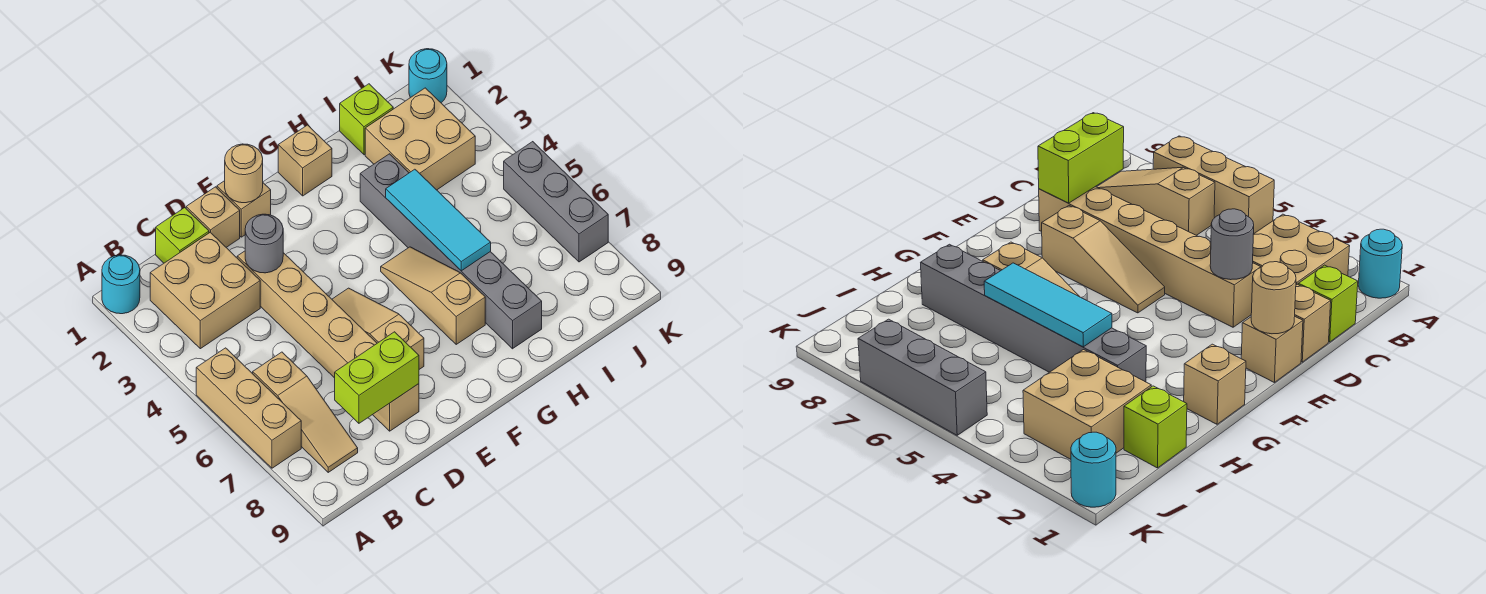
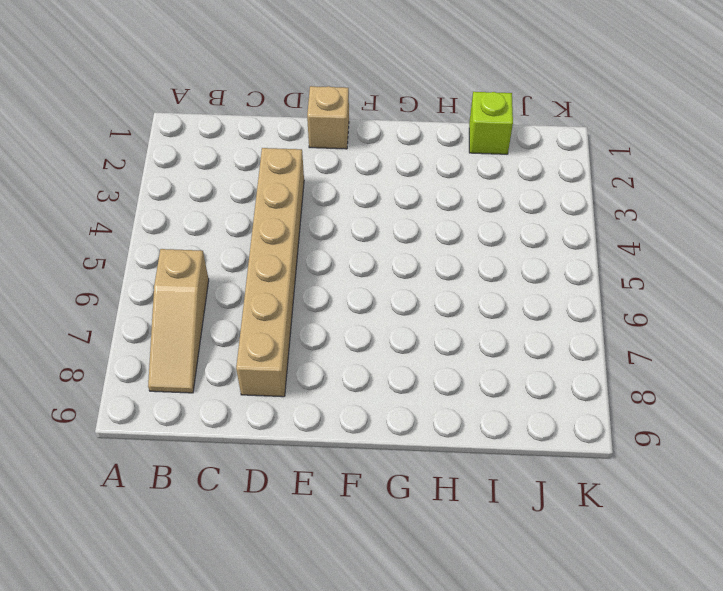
none -> cyan round brick A1 level 1
none -> tan brick A5:A7 level 1
none -> tan brick B2:C3 level 1

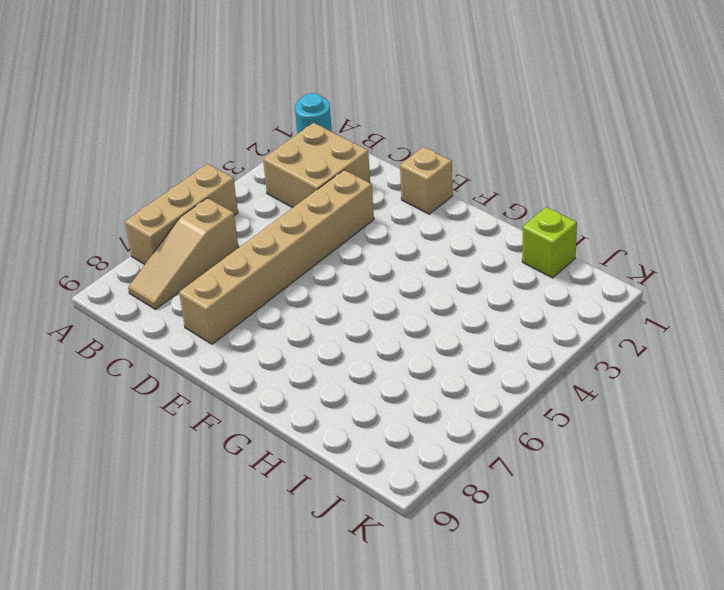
none -> lime brick C1 level 1
none -> tan brick D1 level 1
none -> tan slope E5:E7 level 1 top 7

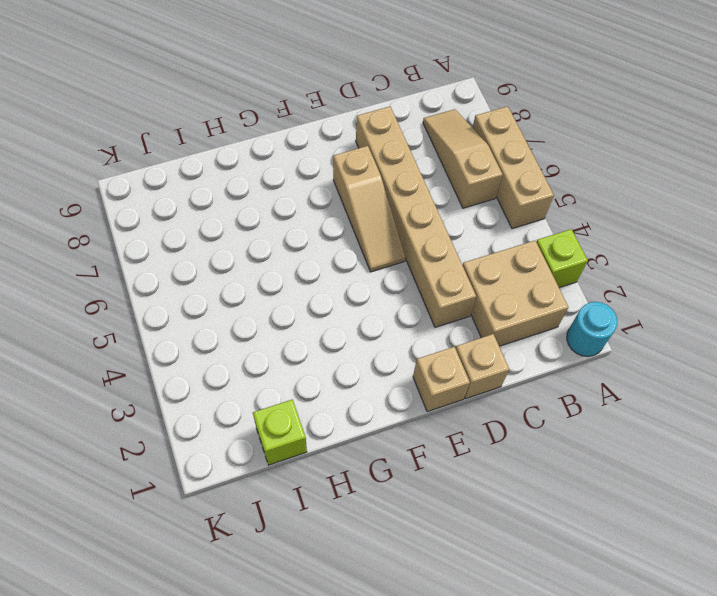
lime brick A3 level 1 -> lime brick C1 level 1
none -> tan brick G1 level 1
none -> tan slope G5:G7 level 1 top 7
none -> grey brick H3:H8 level 1

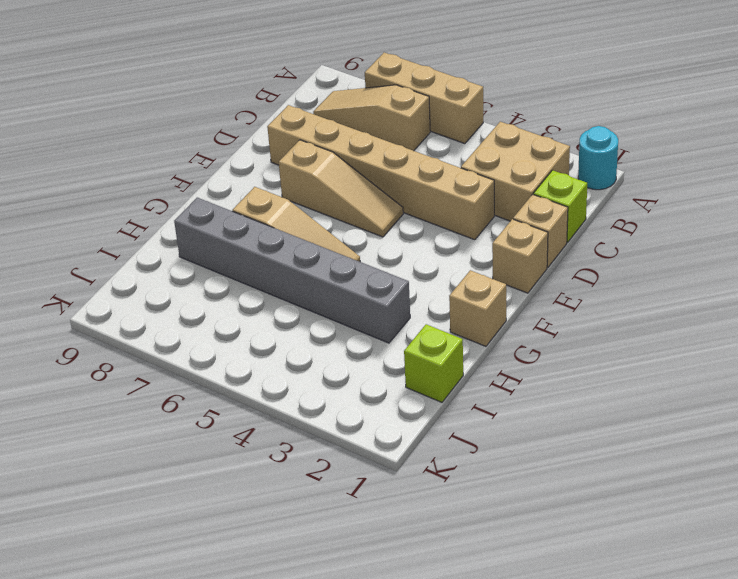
none -> tan brick I2:J3 level 1
none -> cyan round brick K1 level 1
none -> grey brick K5:K7 level 1

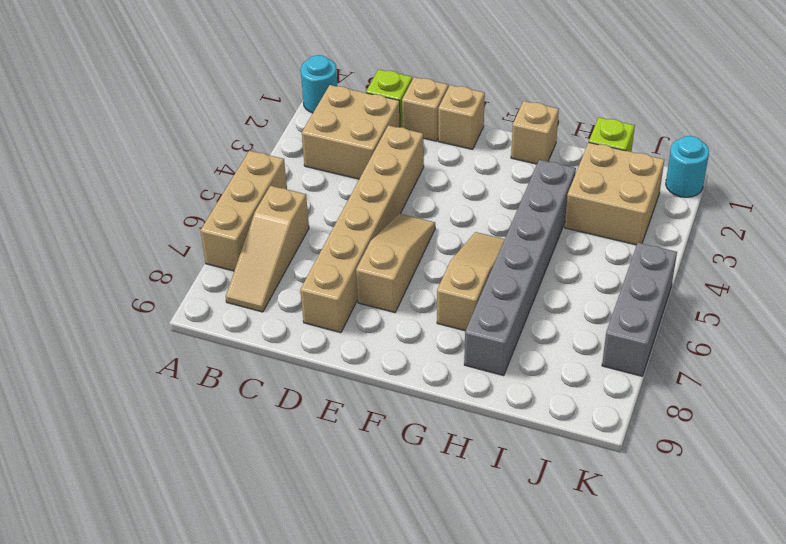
none -> lime brick C8:D8 level 2
none -> grey round brick D3 level 2
none -> tan round brick E1 level 2

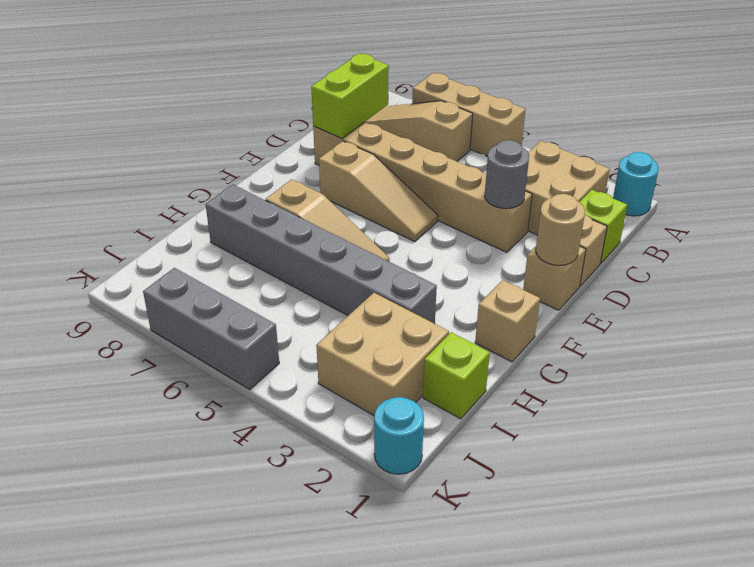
none -> cyan tile H4:H6 level 2

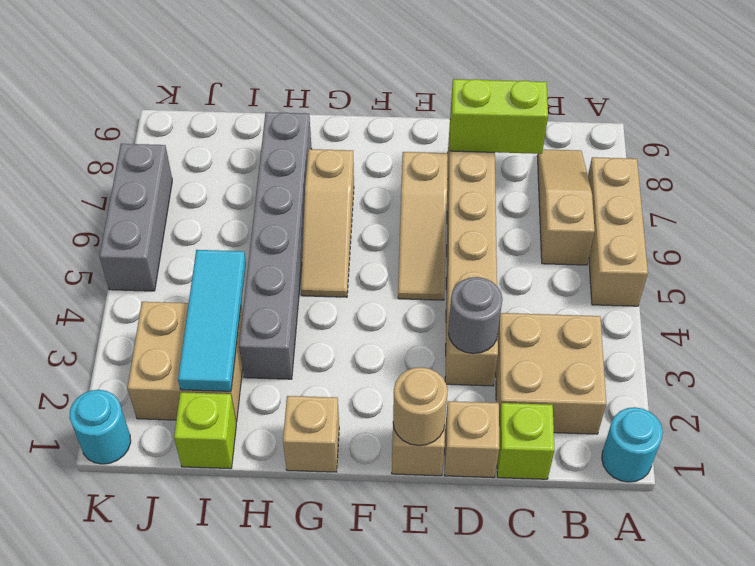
cyan tile I2:I4 level 2 -> cyan tile H4:H6 level 2

